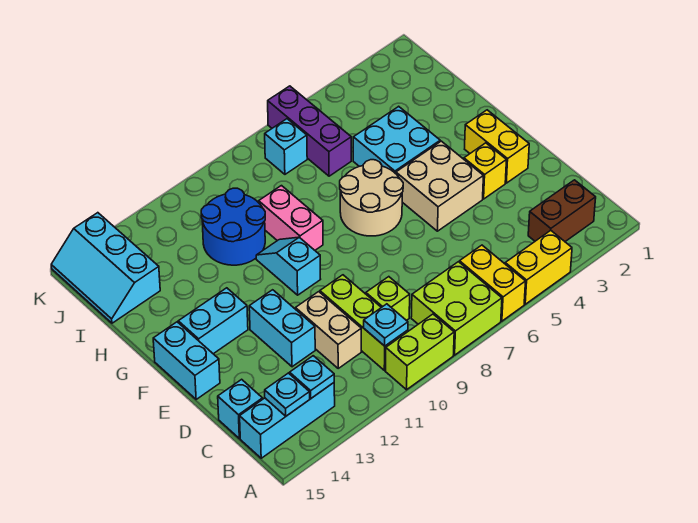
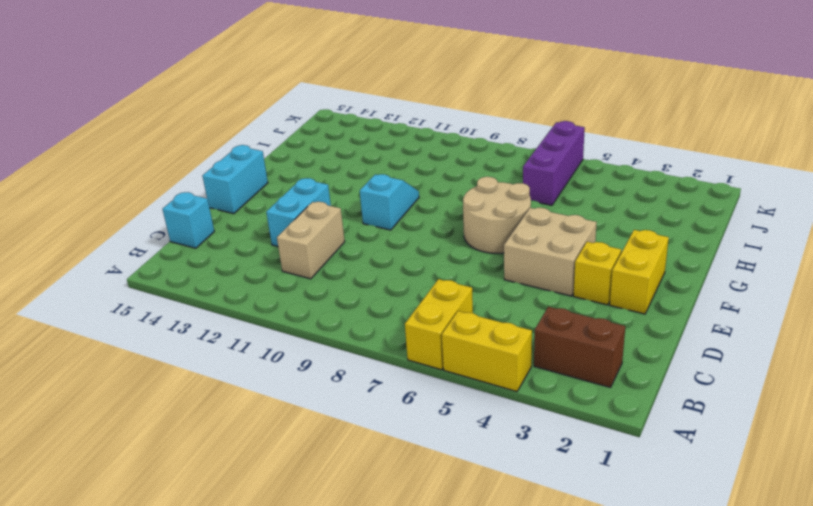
none -> lime brick A7:B8 level 1
none -> lime brick A9:A10 level 1
none -> lime brick B10:D10 level 1

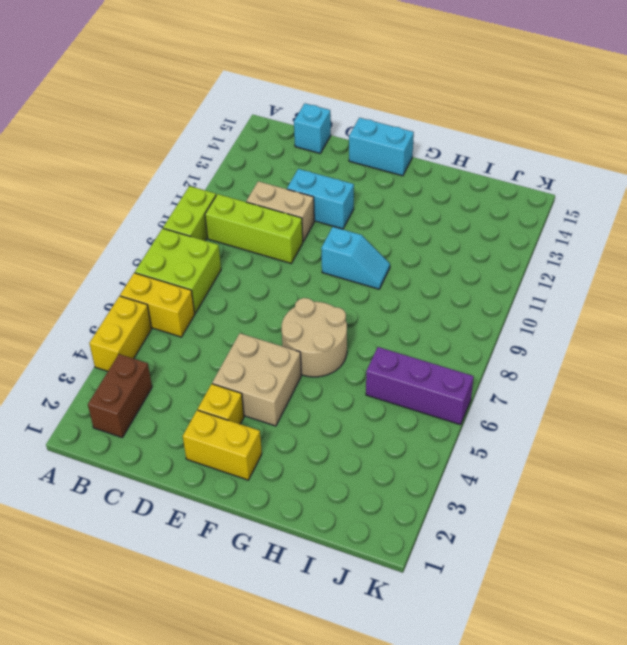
none -> cyan brick B13:B15 level 1
none -> lime brick C9 level 1
none -> cyan brick F13:F14 level 1

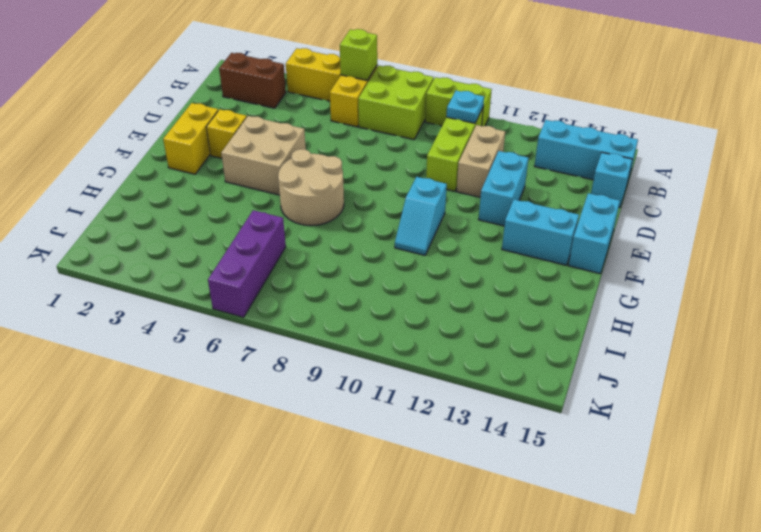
lime brick A6 level 2 -> lime brick C9 level 1
none -> cyan brick G4:H5 level 1
none -> pink brick G9:H9 level 1
none -> blue round brick H10:I11 level 1

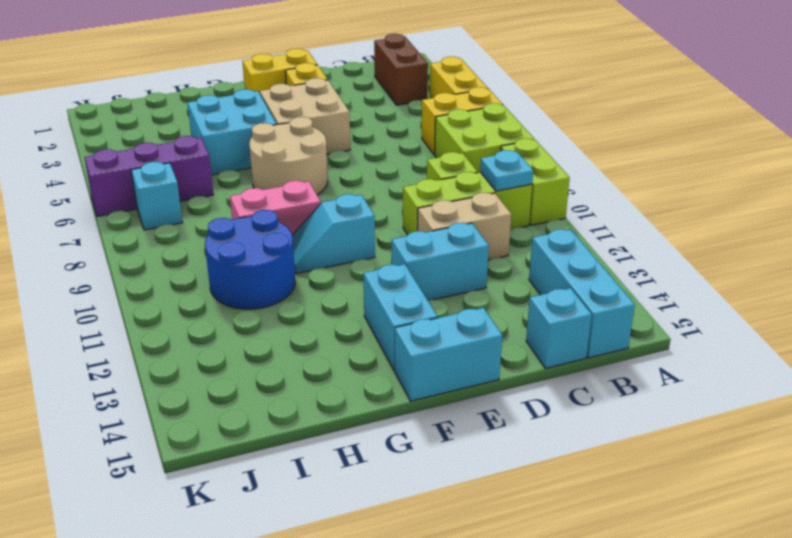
none -> cyan slope I14:K15 level 1 top 14
none -> cyan plate B13 level 2
none -> cyan plate B14 level 2

